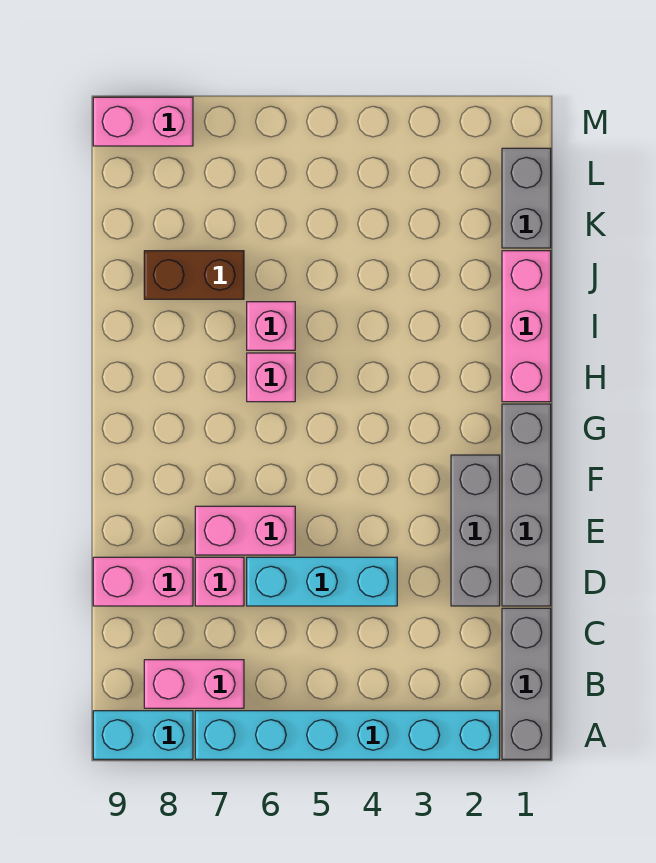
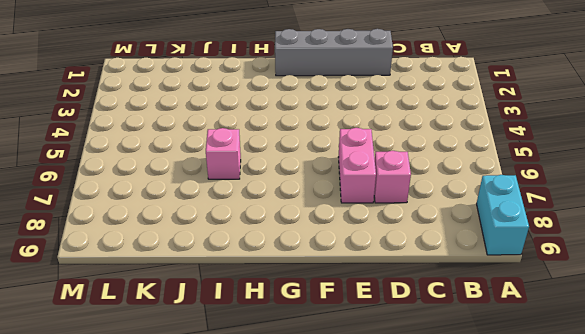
none -> grey brick A1:C1 level 1
none -> cyan brick A2:A7 level 1
none -> pink brick B7:B8 level 1

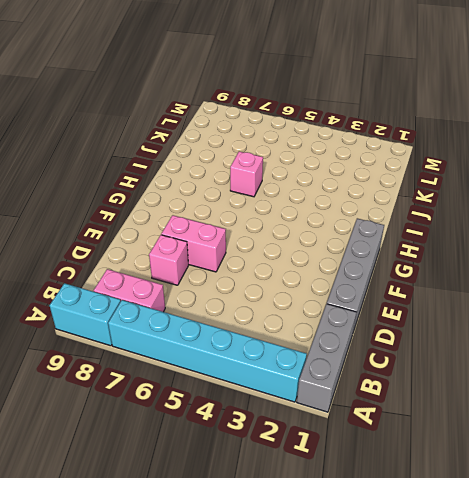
none -> grey brick D2:F2 level 1
none -> cyan brick D4:D6 level 1
none -> pink brick D8:D9 level 1

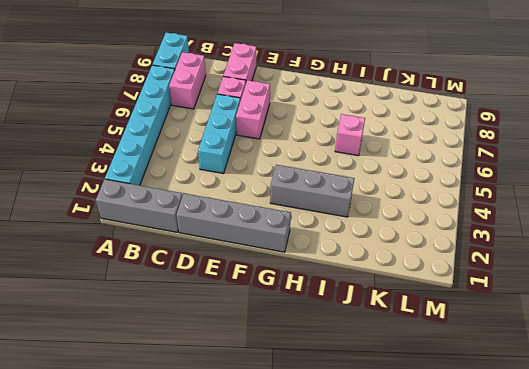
grey brick G3:I3 level 1 -> grey brick D2:F2 level 1
none -> pink brick H1:J1 level 1
none -> pink brick H6 level 1
none -> brown brick J7:J8 level 1

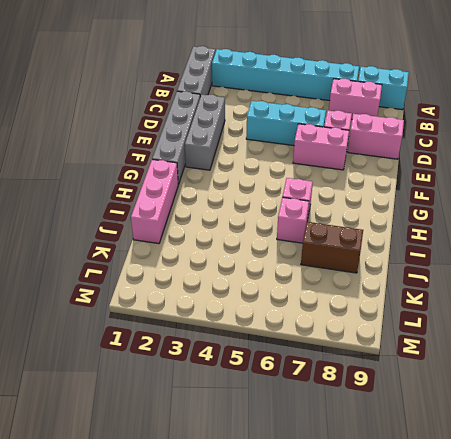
none -> grey brick K1:L1 level 1
none -> pink brick M8:M9 level 1

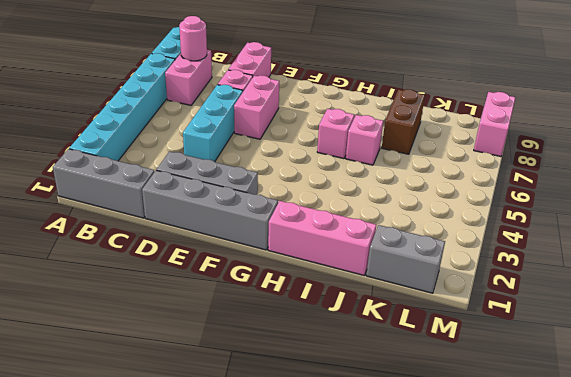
pink round brick B8 level 2 -> none

